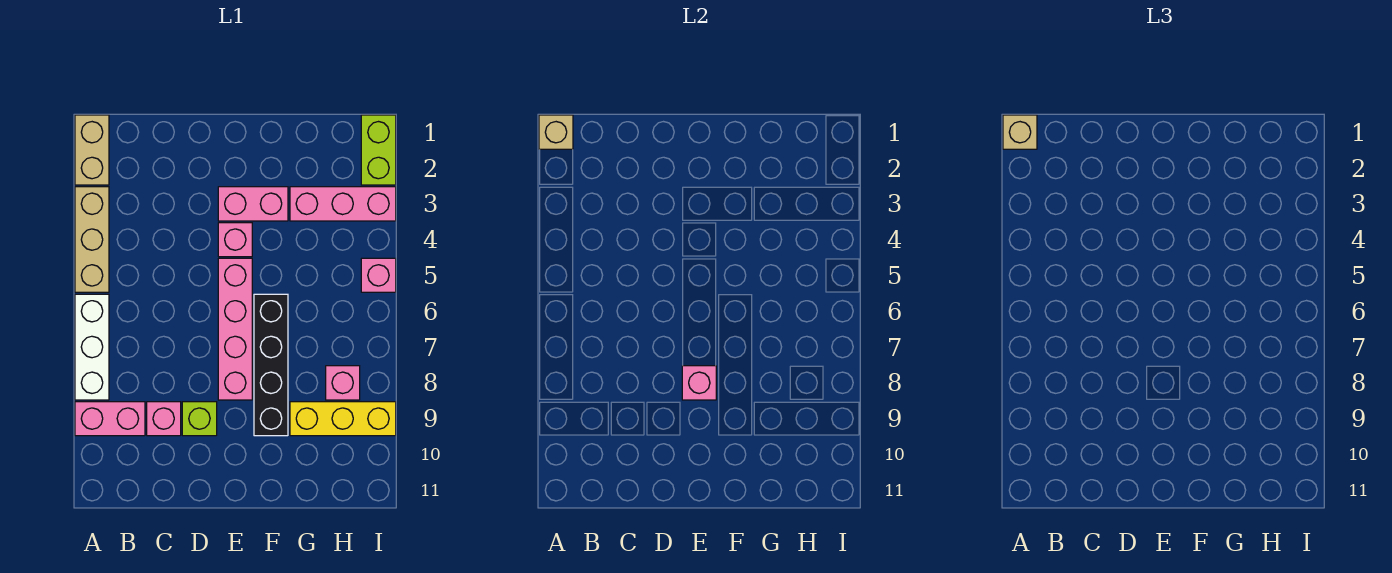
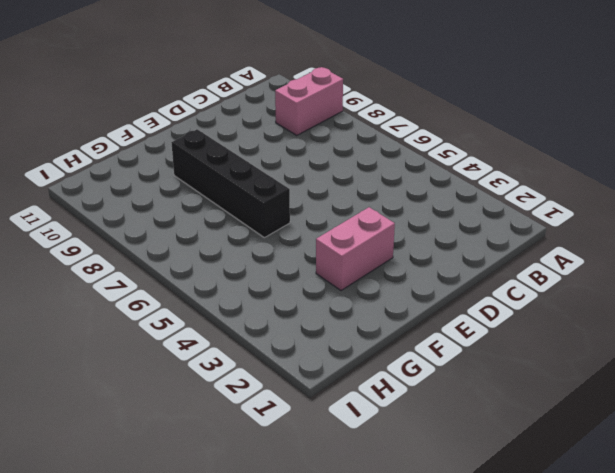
none -> tan brick A1:A2 level 1
none -> tan brick A3:A5 level 1
none -> white brick A6:A8 level 1

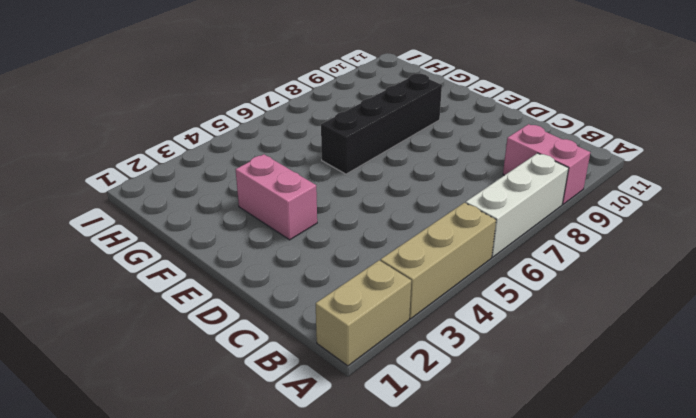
none -> pink brick C9 level 1
none -> lime brick D9 level 1
none -> pink brick E4 level 1

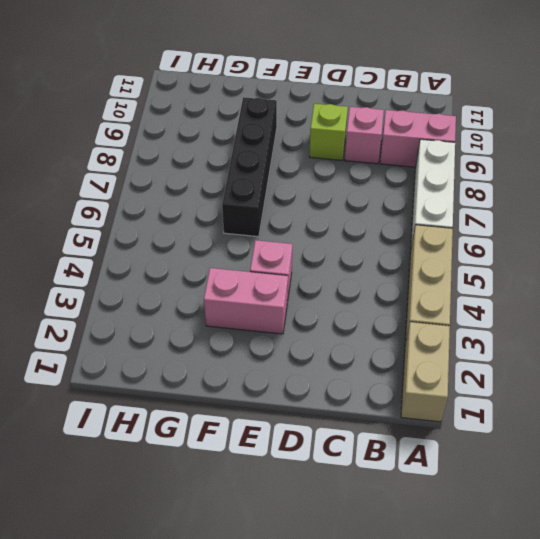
none -> pink brick E5:E8 level 1
none -> pink brick G3:I3 level 1
none -> yellow brick G9:I9 level 1

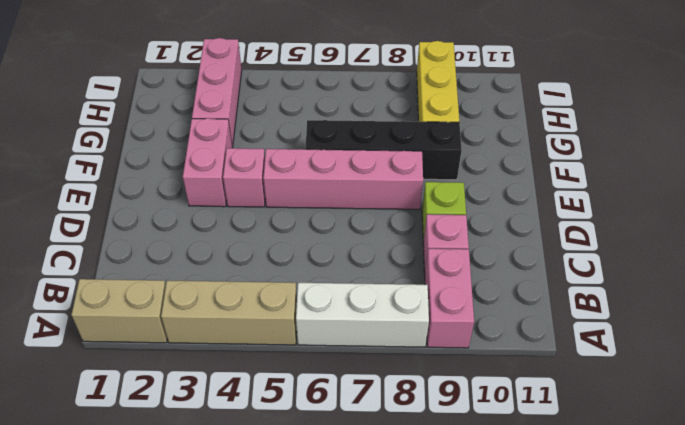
none -> pink brick H8 level 1
none -> lime brick I1:I2 level 1
none -> pink brick I5 level 1

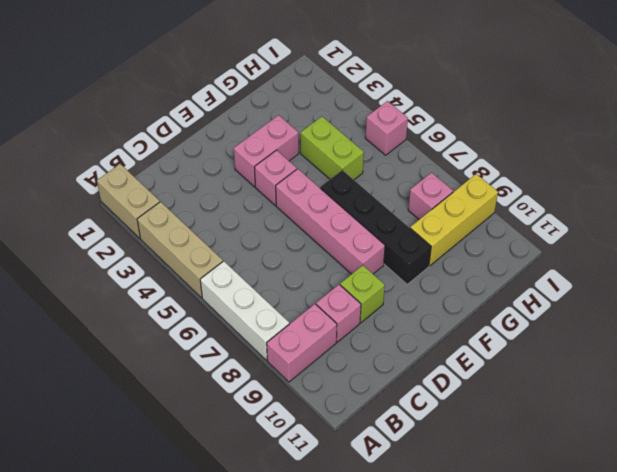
lime brick G4:G5 level 1 -> lime brick I1:I2 level 1
none -> pink brick G3:I3 level 1
none -> tan brick A1 level 2
none -> pink brick E8 level 2

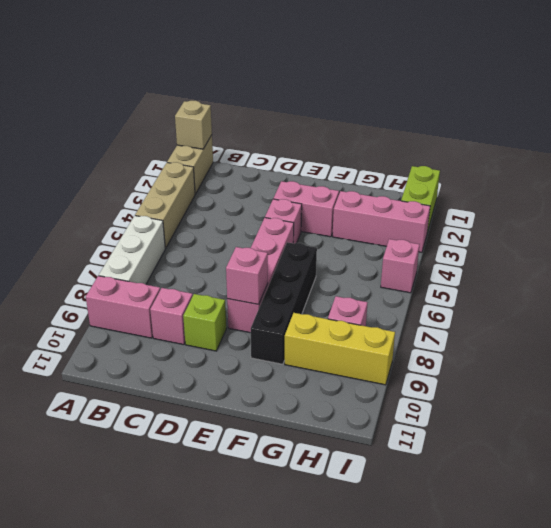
none -> tan brick A1 level 3

